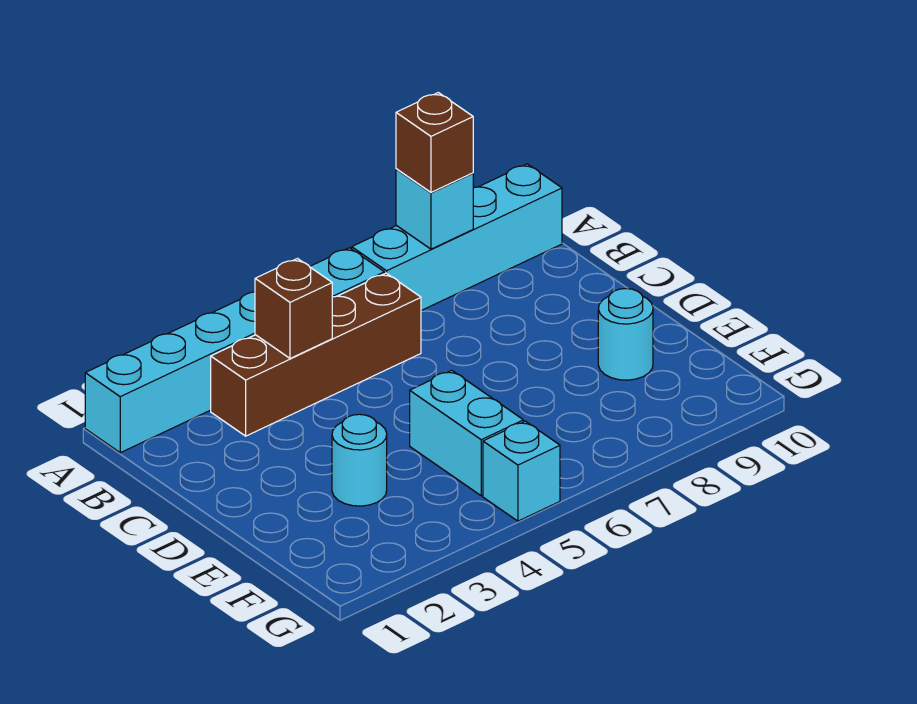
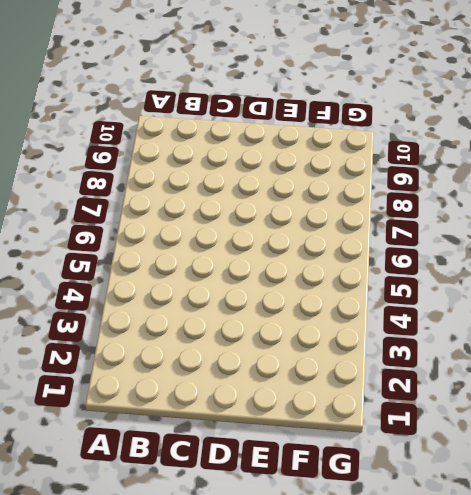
none -> cyan brick A1:A6 level 1
none -> cyan brick A7:A10 level 1

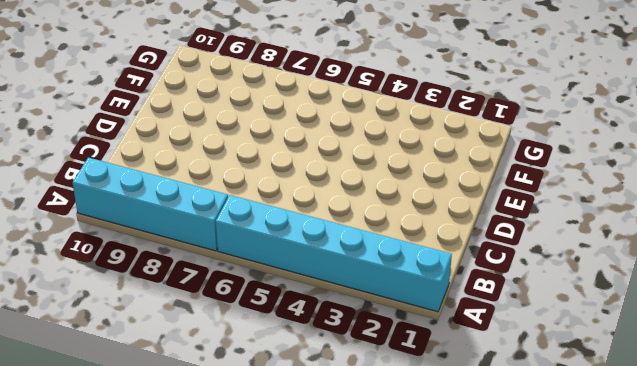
none -> brown brick B3:B6 level 1
none -> cyan round brick E3 level 1

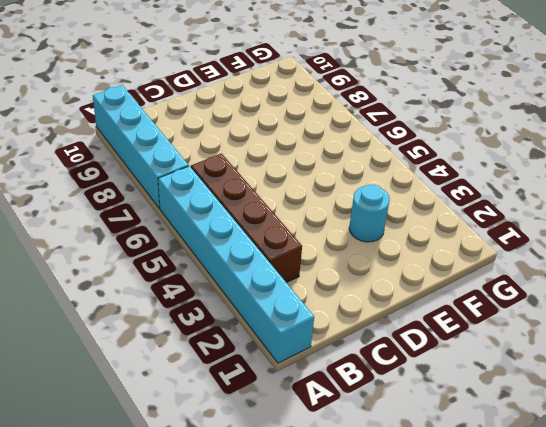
none -> cyan brick E5:F5 level 1
none -> cyan round brick E9 level 1

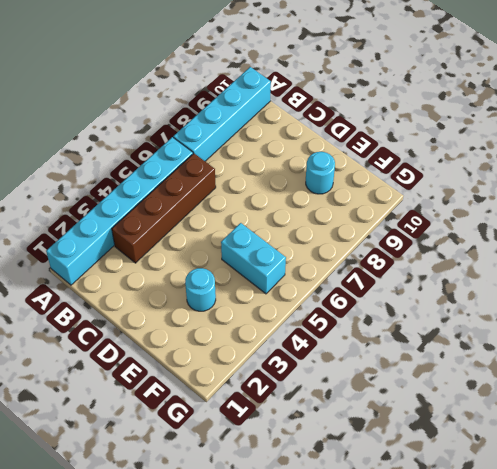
none -> cyan brick G5 level 1
none -> cyan brick A8 level 2

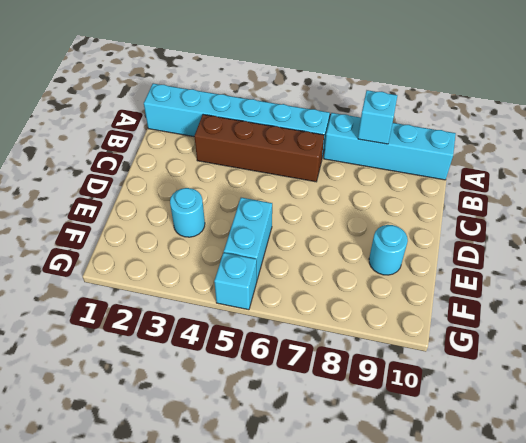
none -> brown brick B4 level 2
none -> brown brick A8 level 3

